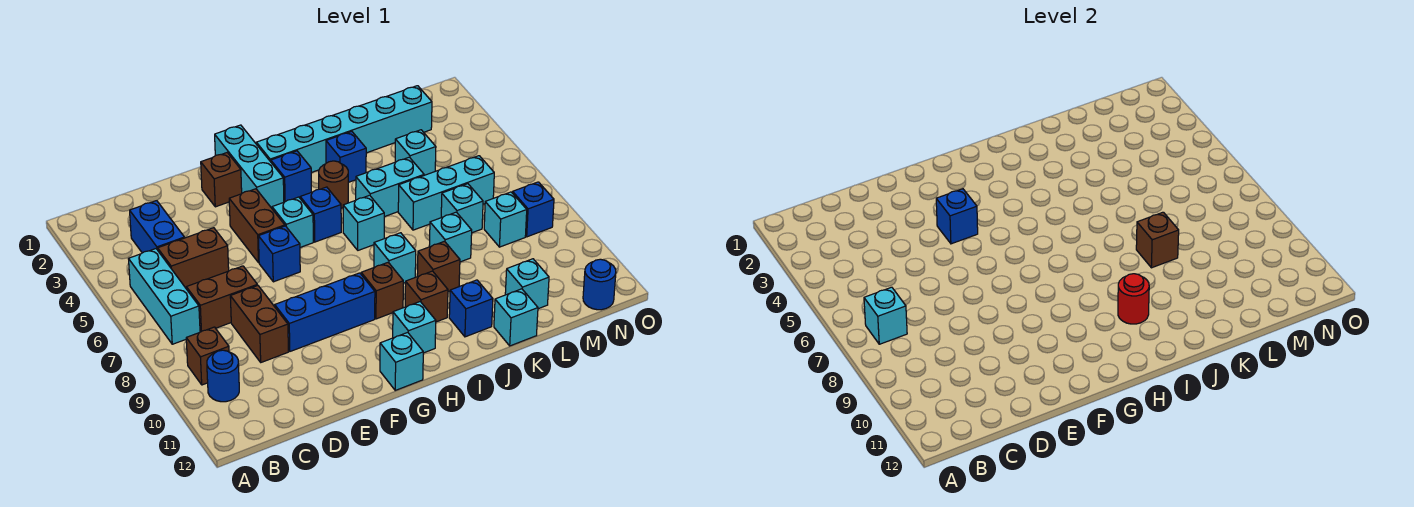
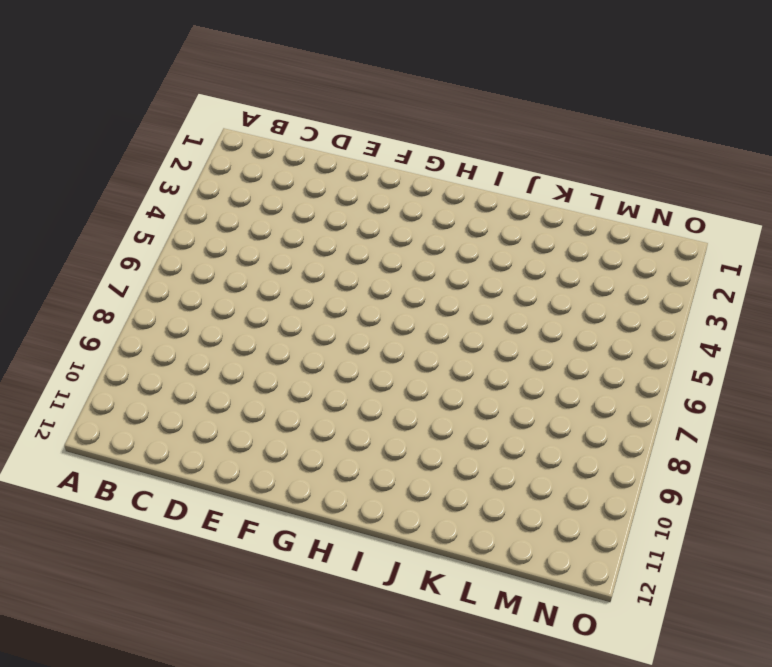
none -> cyan brick B5:B7 level 1
none -> brown brick B9 level 1
none -> blue round brick B10 level 1
none -> blue brick C3:C4 level 1

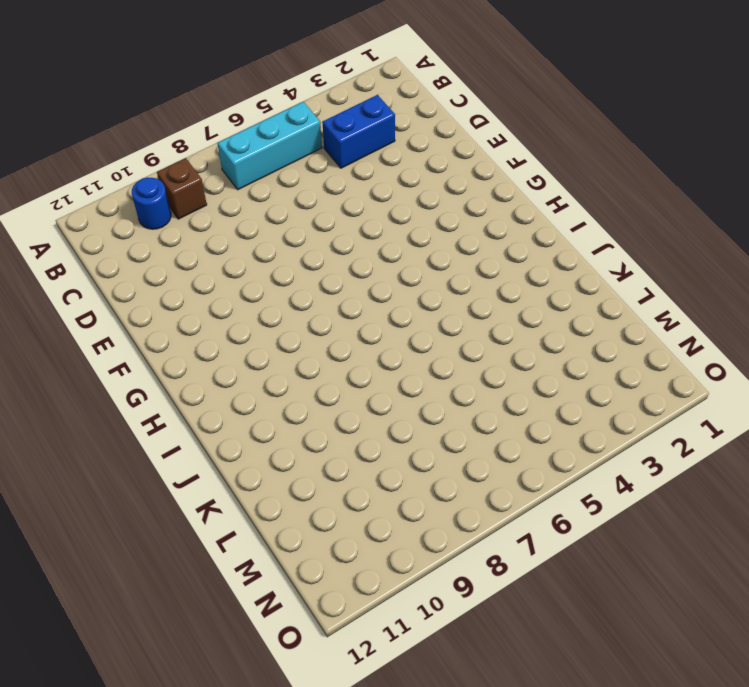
none -> brown brick C5:D5 level 1
none -> brown brick C7:D7 level 1
none -> brown brick D8:D9 level 1
none -> blue brick E9:G9 level 1

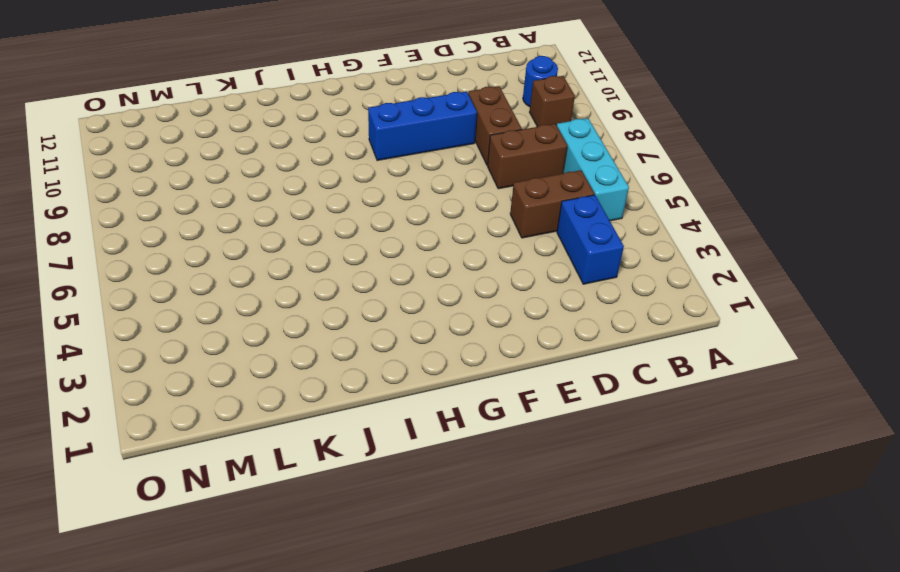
none -> brown brick F2 level 1
none -> brown brick F4:F5 level 1
none -> blue brick F6 level 1
none -> cyan brick G1:G3 level 1

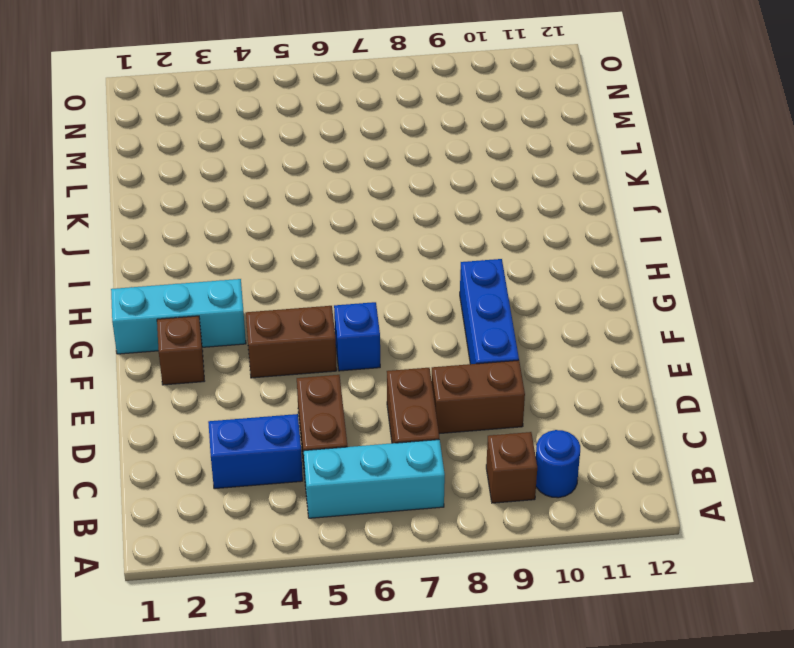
none -> cyan brick G5 level 1
none -> cyan brick G12 level 1
none -> cyan brick H2:M2 level 1
none -> blue brick H3 level 1

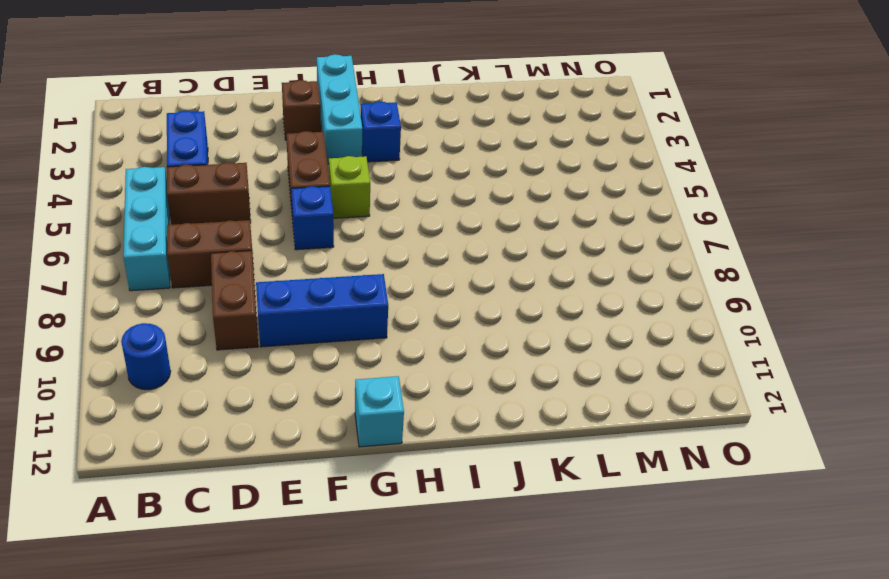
lime brick G5 level 1 -> cyan brick G5 level 1
none -> brown brick B9 level 1
none -> cyan brick H2:M2 level 1
none -> blue brick H5 level 1
none -> brown brick H9 level 1

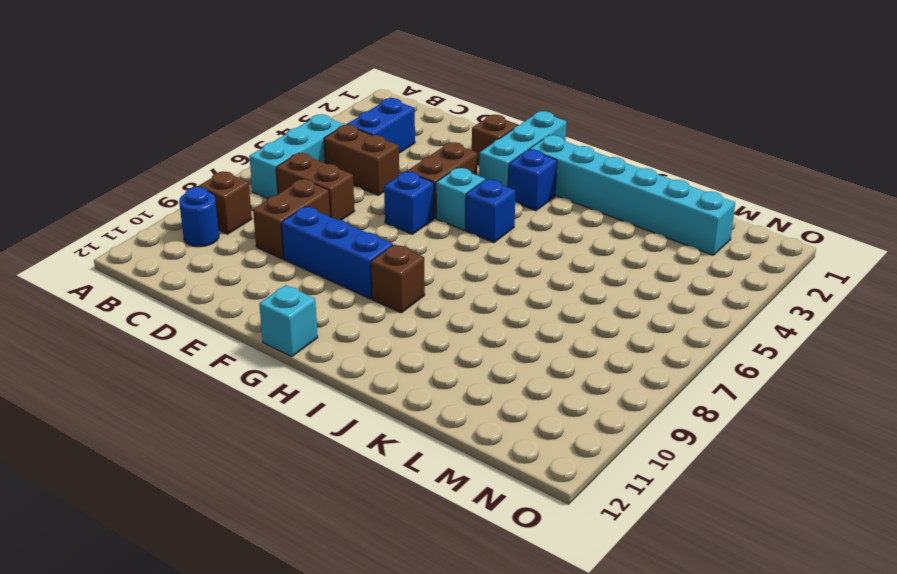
none -> cyan brick H11 level 1
none -> brown round brick I4 level 1
none -> cyan brick I6 level 1
none -> cyan brick I8 level 1

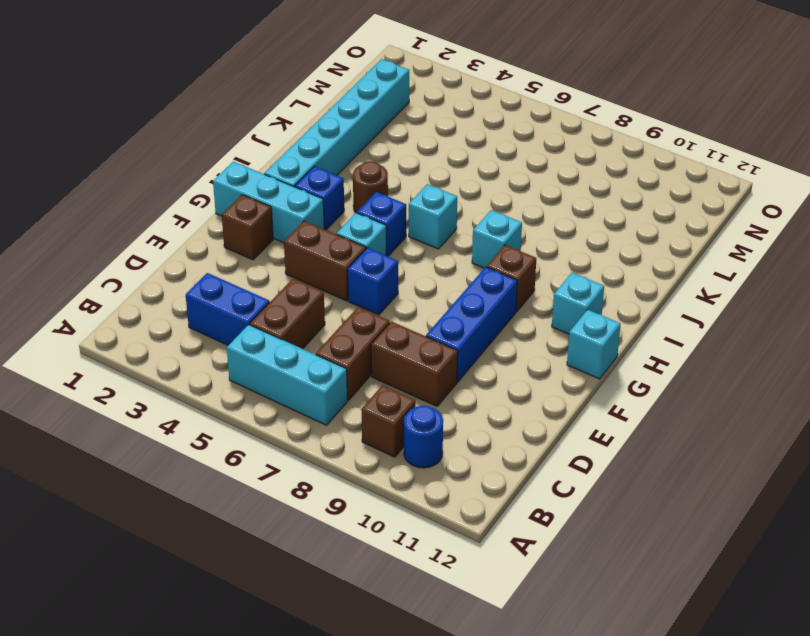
none -> brown brick I10 level 1
none -> blue brick J3 level 1
none -> cyan brick J5:K5 level 1
none -> brown brick J9 level 1

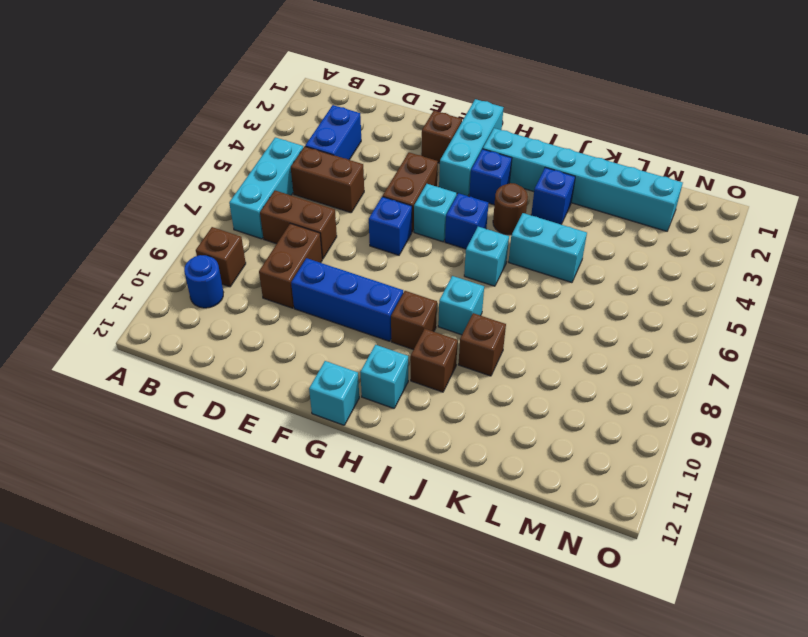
none -> blue brick J11 level 1
none -> cyan brick K6:M6 level 1
none -> cyan brick K8 level 1
none -> cyan brick K12 level 1

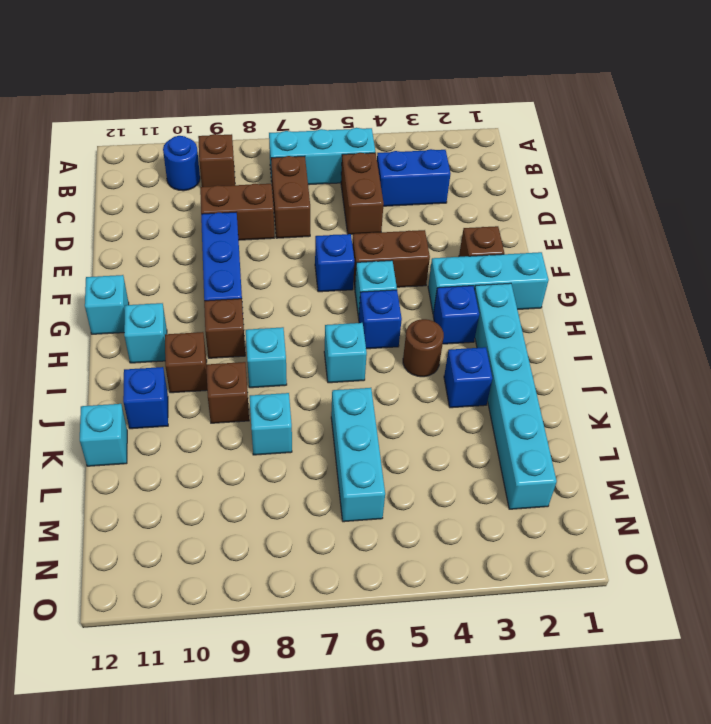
none -> cyan brick J5:K5 level 1
none -> cyan brick L4 level 1
none -> cyan brick L7 level 1
none -> cyan brick L11 level 1

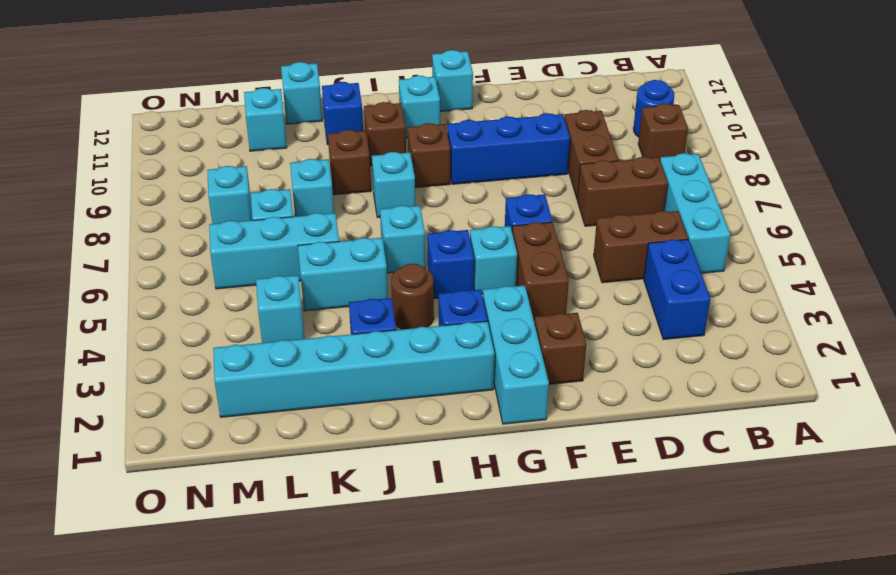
none -> blue brick N8 level 1
none -> blue round brick N12 level 1
none -> cyan brick B7 level 2
none -> blue brick F4 level 2

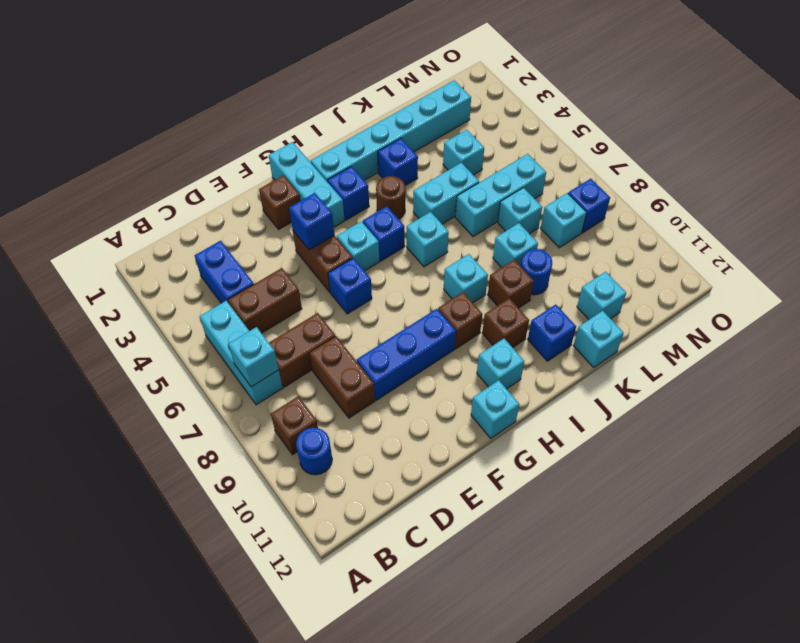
blue round brick K9 level 1 -> blue round brick N12 level 1
none -> red round brick I10 level 2
none -> brown brick K8 level 2

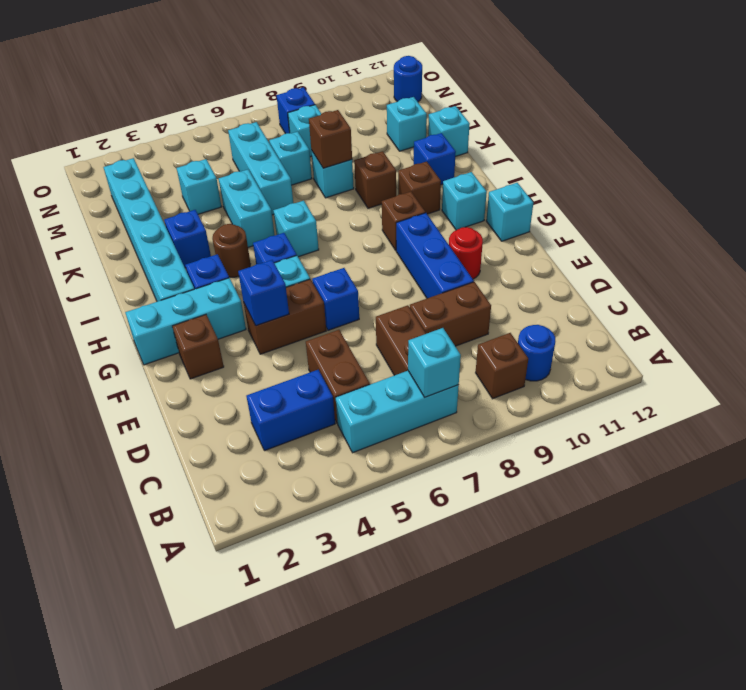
red round brick F10 level 1 -> red round brick I10 level 2
none -> cyan brick I8 level 1

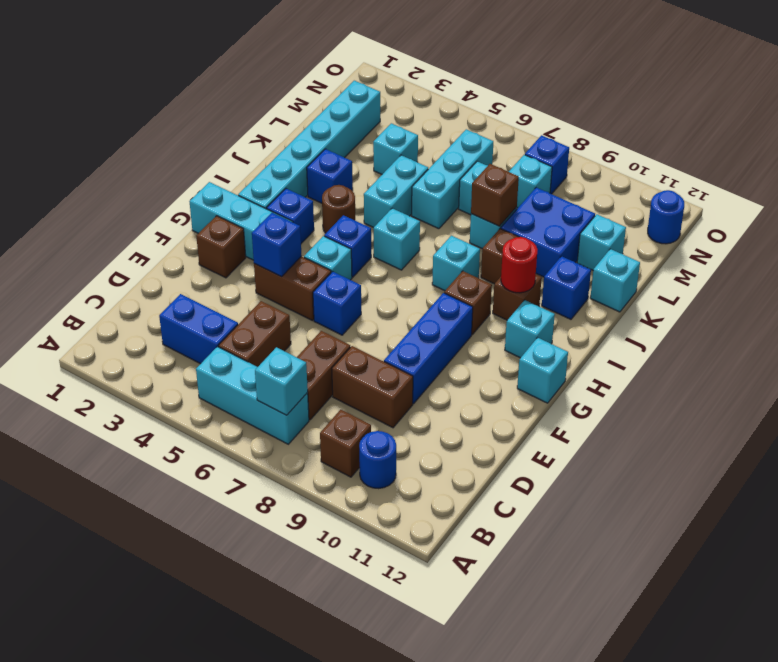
blue brick K9:L10 level 1 -> none

